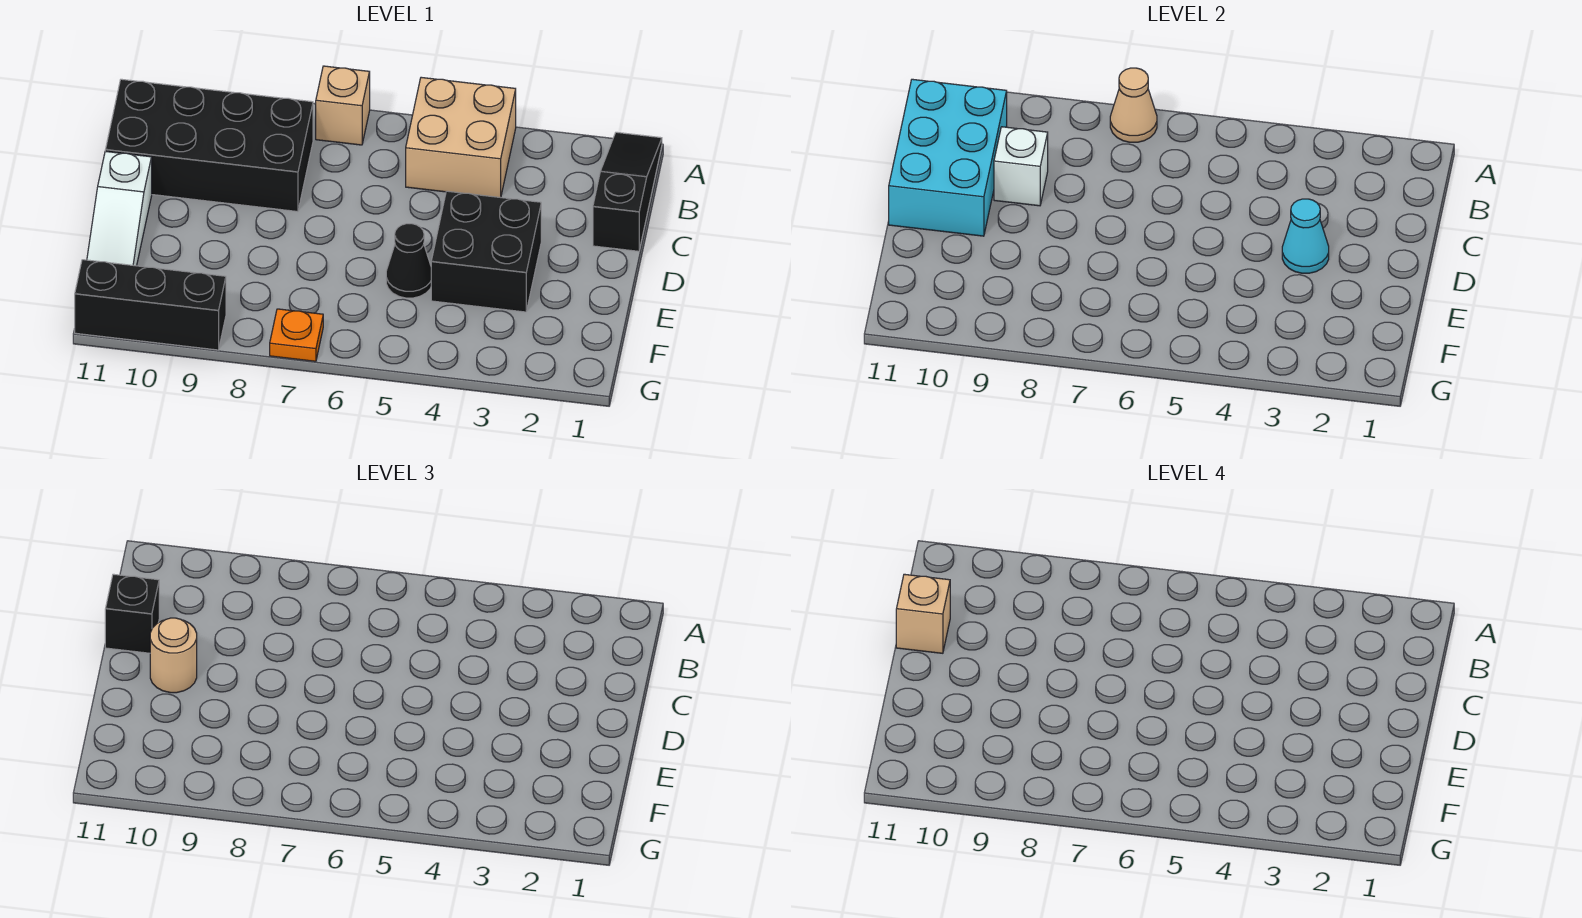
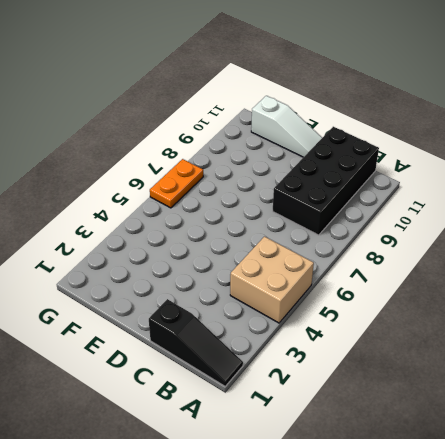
white slope D11:F11 level 1 top F -> white slope D11:F11 level 1 top D
orange plate G6:G7 level 1 -> orange plate G7 level 1
none -> tan brick A7 level 1
none -> black brick D3:E4 level 1
none -> black cone E5 level 1

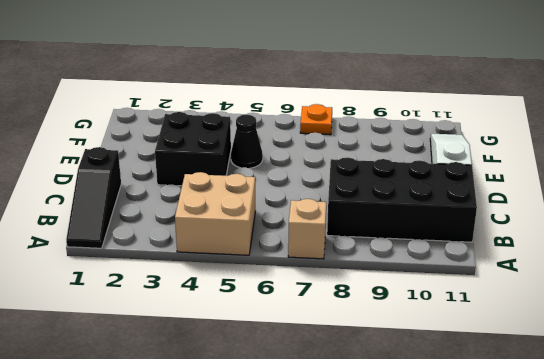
none -> black brick G9:G11 level 1
none -> tan cone A7 level 2
none -> cyan brick B10:D11 level 2

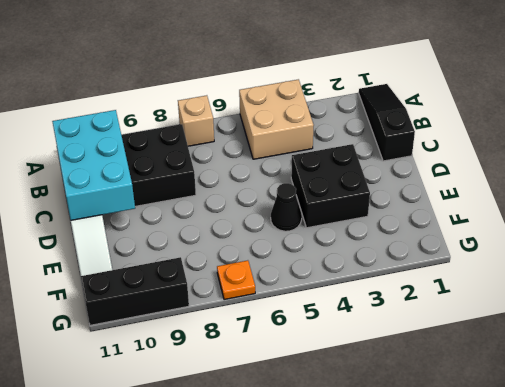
none -> tan cone A7 level 2
none -> white brick C9 level 2
none -> cyan cone D3 level 2

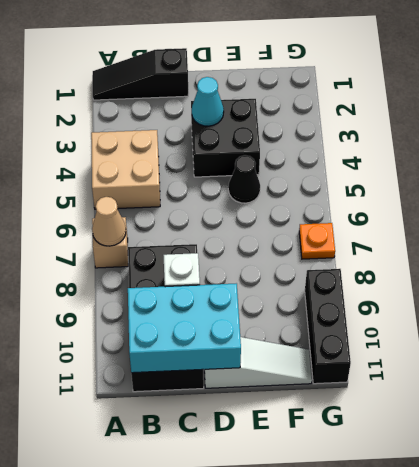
none -> black brick C11 level 3
none -> tan round brick D10 level 3
none -> tan brick C11 level 4

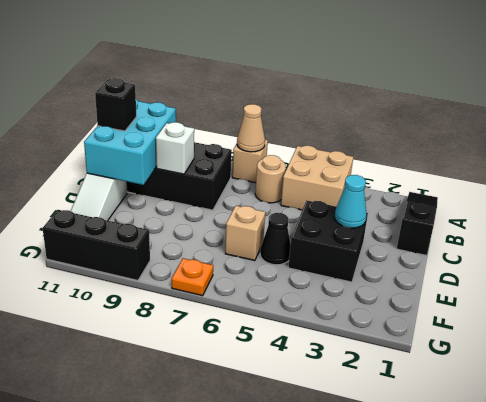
tan round brick B6 level 1 -> tan round brick D10 level 3
tan brick E6 level 1 -> tan brick C11 level 4

